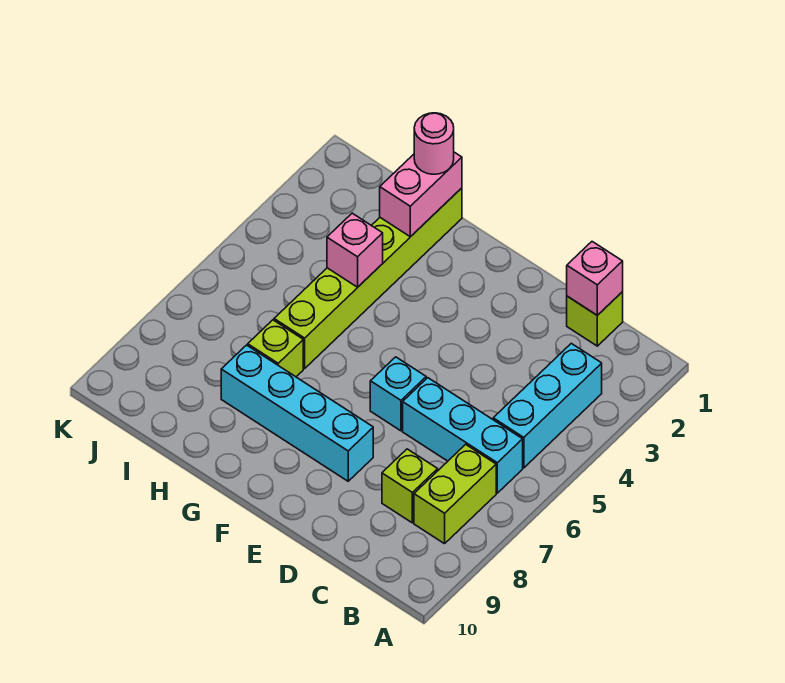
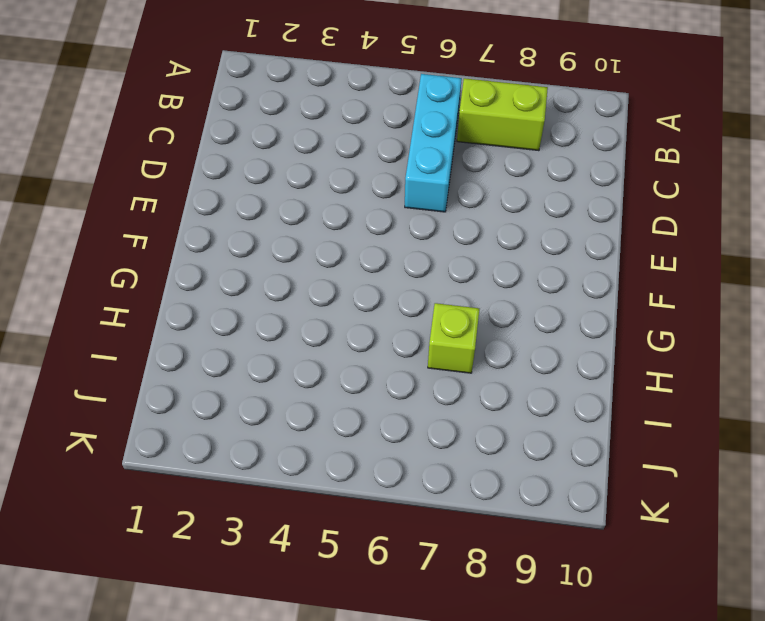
none -> cyan brick B3:B5 level 1
none -> lime brick C1 level 1
none -> lime brick C8 level 1

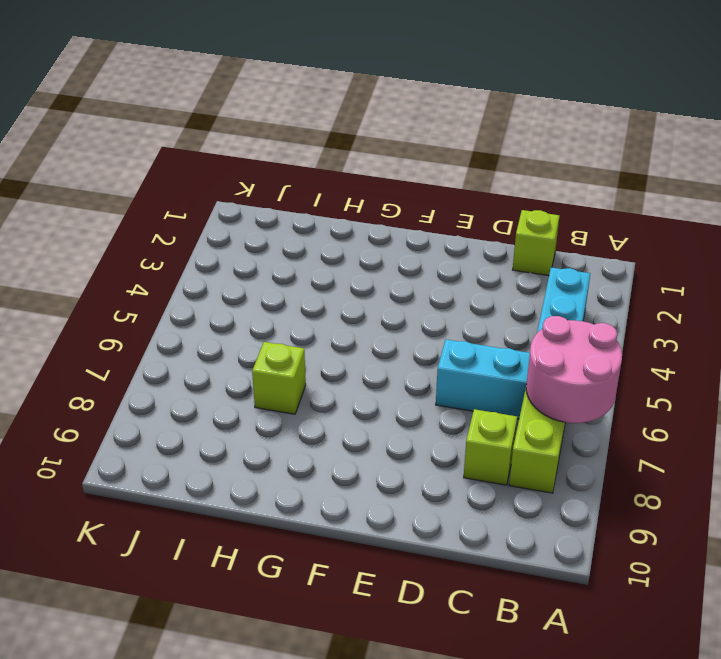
pink round brick A6:B7 level 2 -> none
none -> cyan brick E6 level 1
none -> cyan brick E8:H8 level 1
none -> lime brick H1:H6 level 1

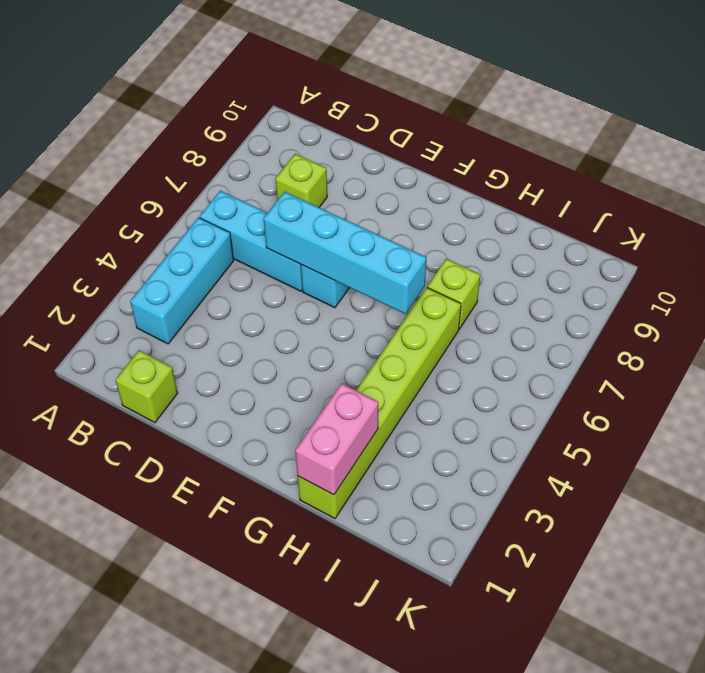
cyan brick D6:G6 level 2 -> cyan brick E8:H8 level 1
none -> lime brick B7:B8 level 1
none -> pink brick C1 level 2
none -> pink brick H4 level 2

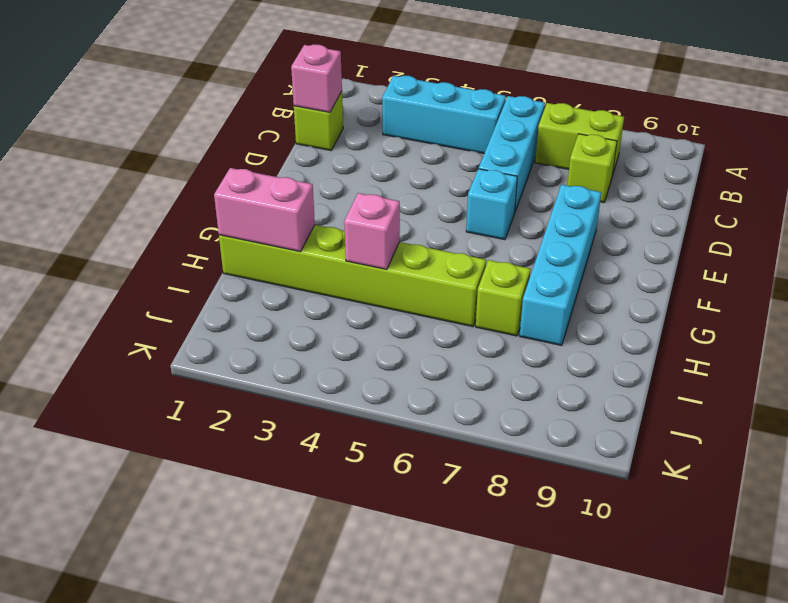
none -> pink round brick H1 level 3

